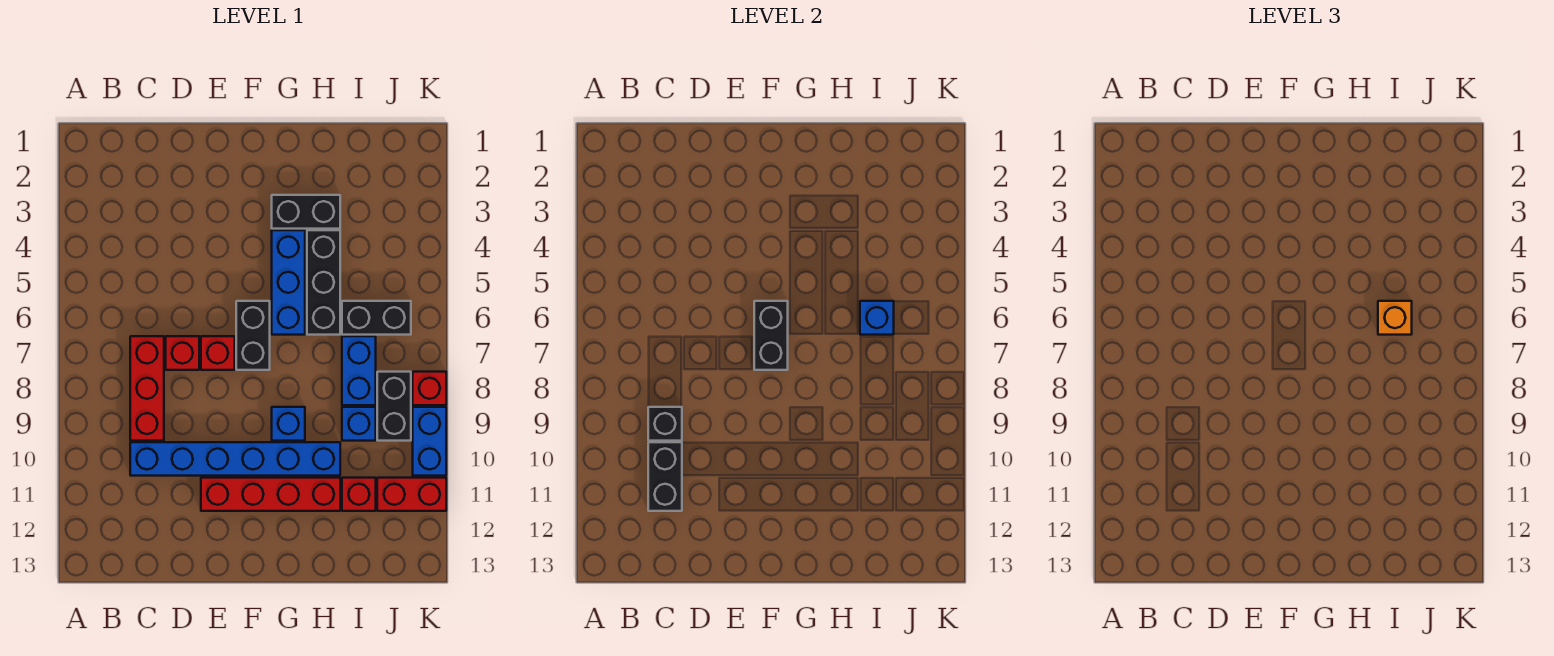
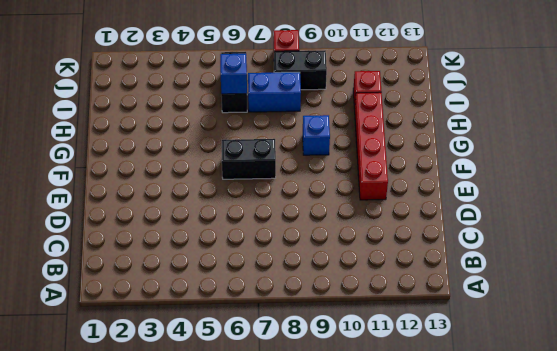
none -> red brick C7:C9 level 1
none -> blue brick C10:H10 level 1
none -> red brick D7 level 1

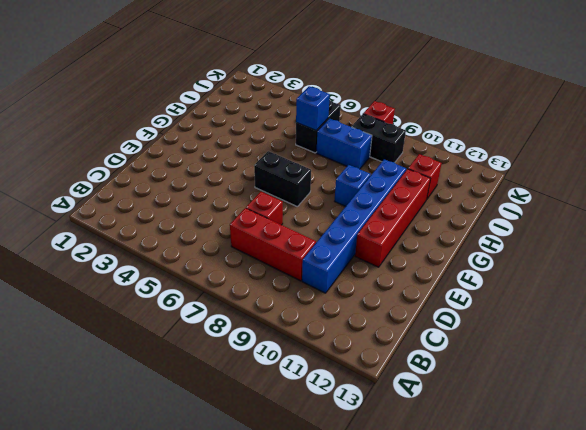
none -> red brick E7 level 1
none -> black brick G3:H3 level 1
none -> blue brick G4:G6 level 1

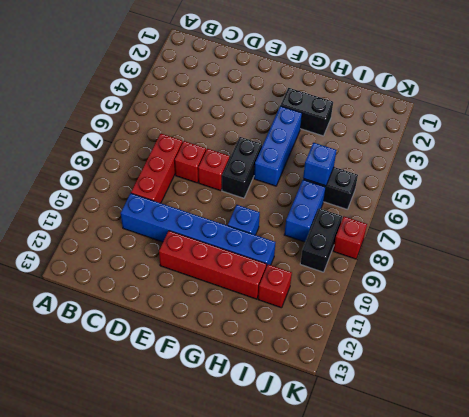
none -> black brick H4:H6 level 1
none -> blue brick I9 level 1
none -> red brick J11:K11 level 1

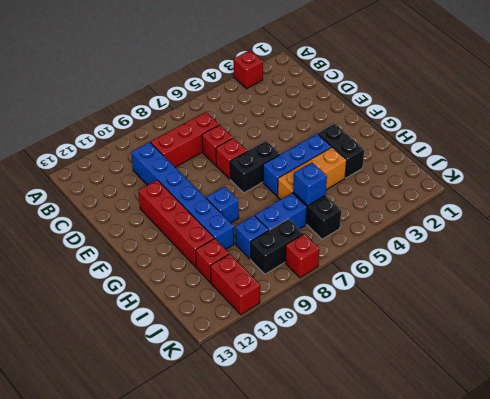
red brick A3 level 1 -> none
orange brick H4:H6 level 1 -> black brick H4:H6 level 1
none -> blue brick K9:K10 level 1
none -> black brick C9 level 2
none -> black brick C10:C11 level 2

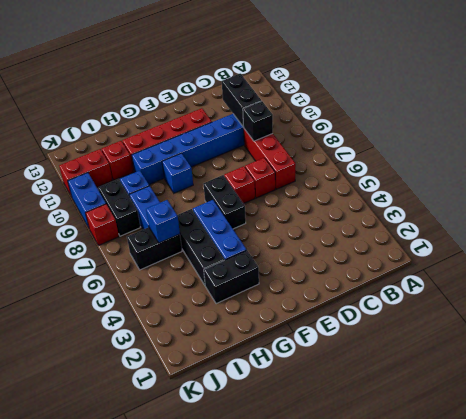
none -> black brick F6:F7 level 2
none -> orange brick I6 level 3

